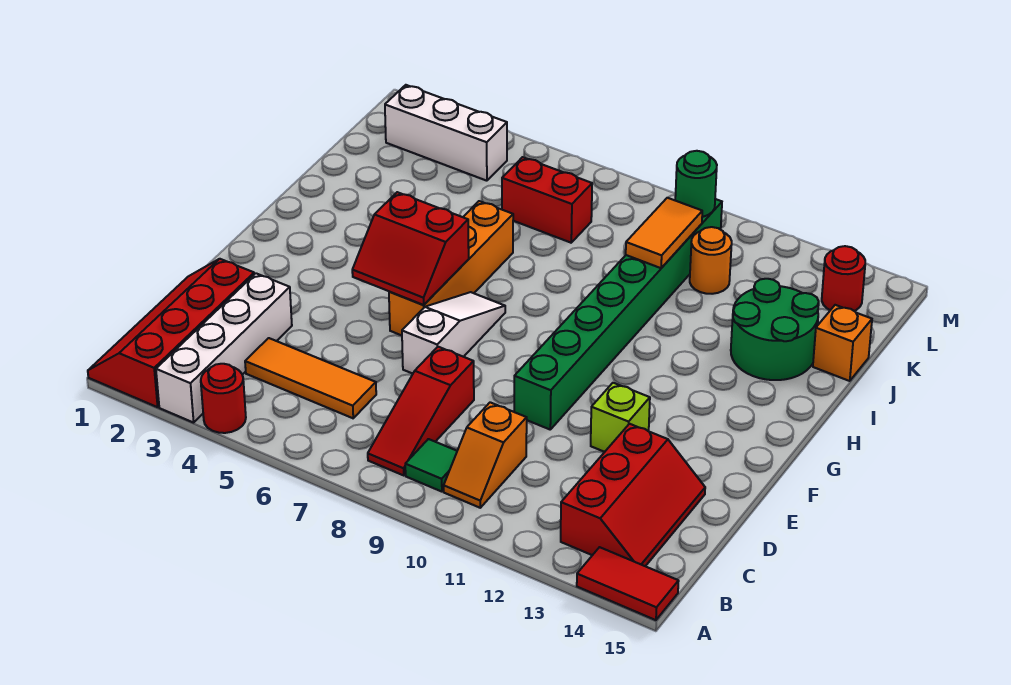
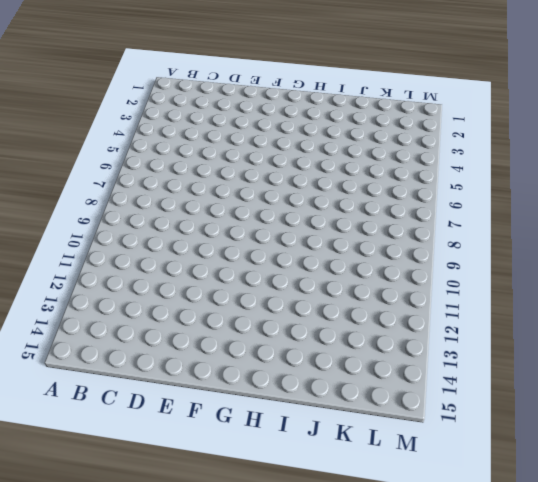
none -> red slope A1:D2 level 1 top 2
none -> white brick A3:D3 level 1
none -> red round brick A4 level 1

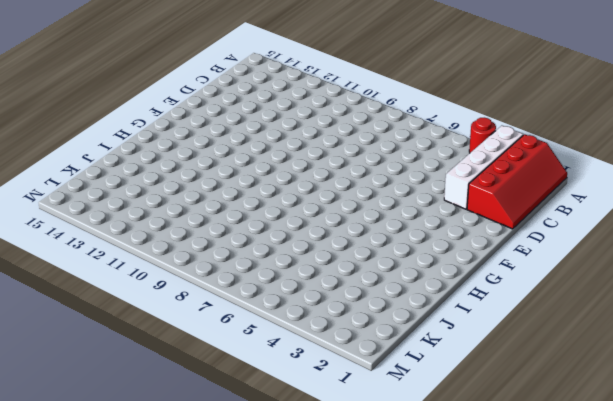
none -> red tile A14:A15 level 1
none -> red slope B8:D8 level 1 top D
none -> green tile B9 level 1

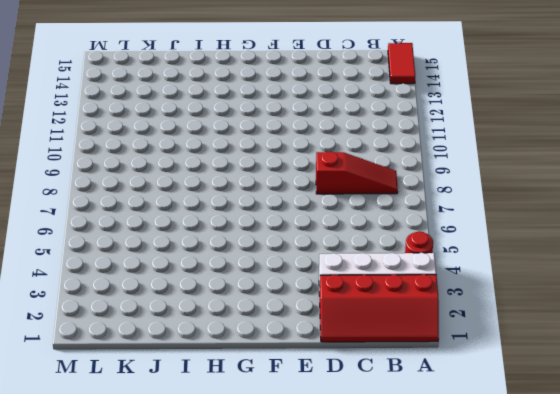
none -> green tile B9 level 1
none -> orange slope B10:C10 level 1 top C
none -> red slope B13:D14 level 1 top 13

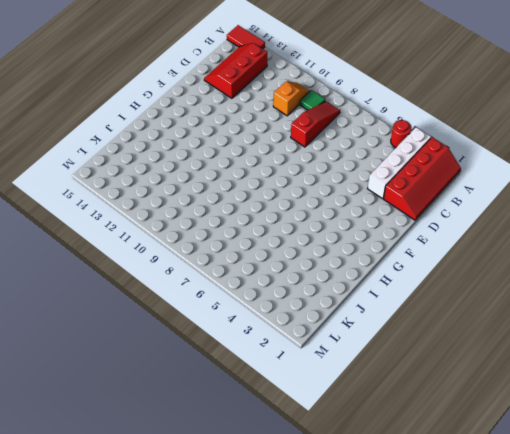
none -> orange tile C4:C6 level 1
none -> white slope E7:G7 level 1 top E
none -> green brick E10:L10 level 1

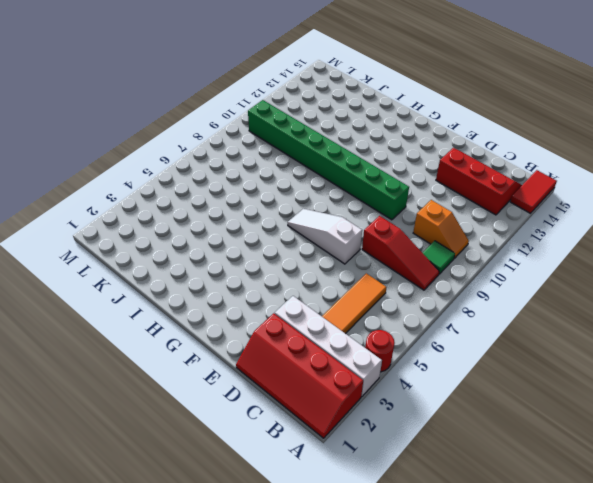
none -> lime brick E12 level 1
none -> orange brick F6:I6 level 1
none -> green round brick I13:J14 level 1

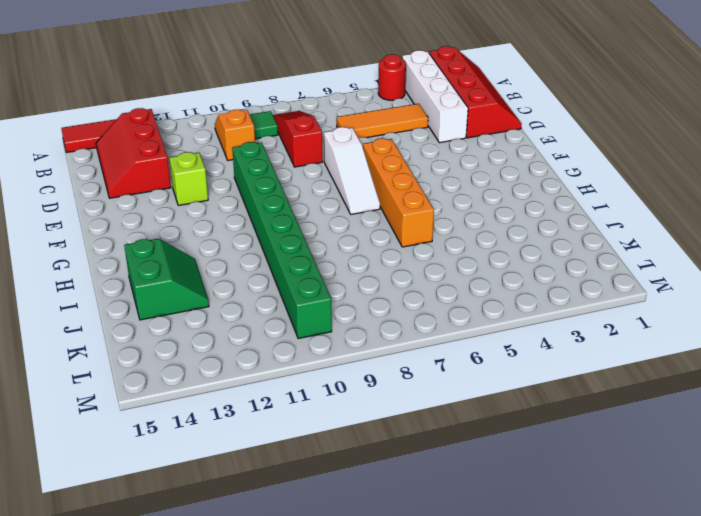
green slope I13:J14 level 1 top 14 -> green round brick I13:J14 level 1
none -> orange brick J15 level 1
none -> red brick K6:K7 level 1
none -> orange round brick K11 level 1

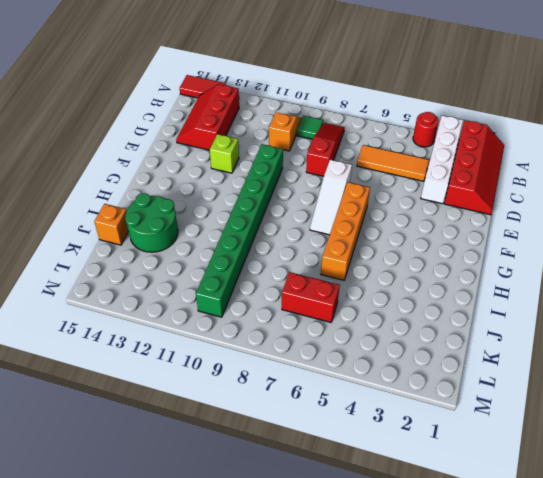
none -> orange round brick K11 level 1
none -> white brick L2:L4 level 1
none -> red round brick L14 level 1

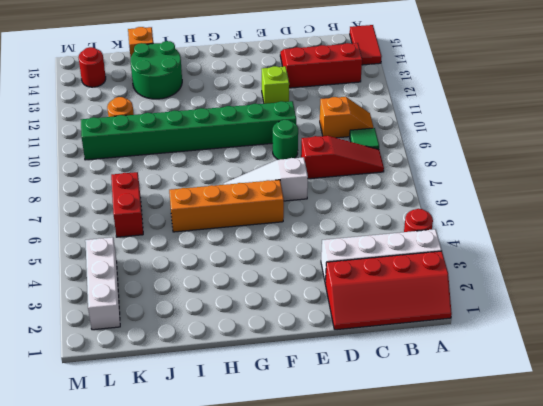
green round brick E9 level 1 -> green round brick L10 level 2
none -> orange tile C4:C6 level 1
none -> red slope F5:G6 level 2 top G
none -> orange tile J10:K10 level 2

